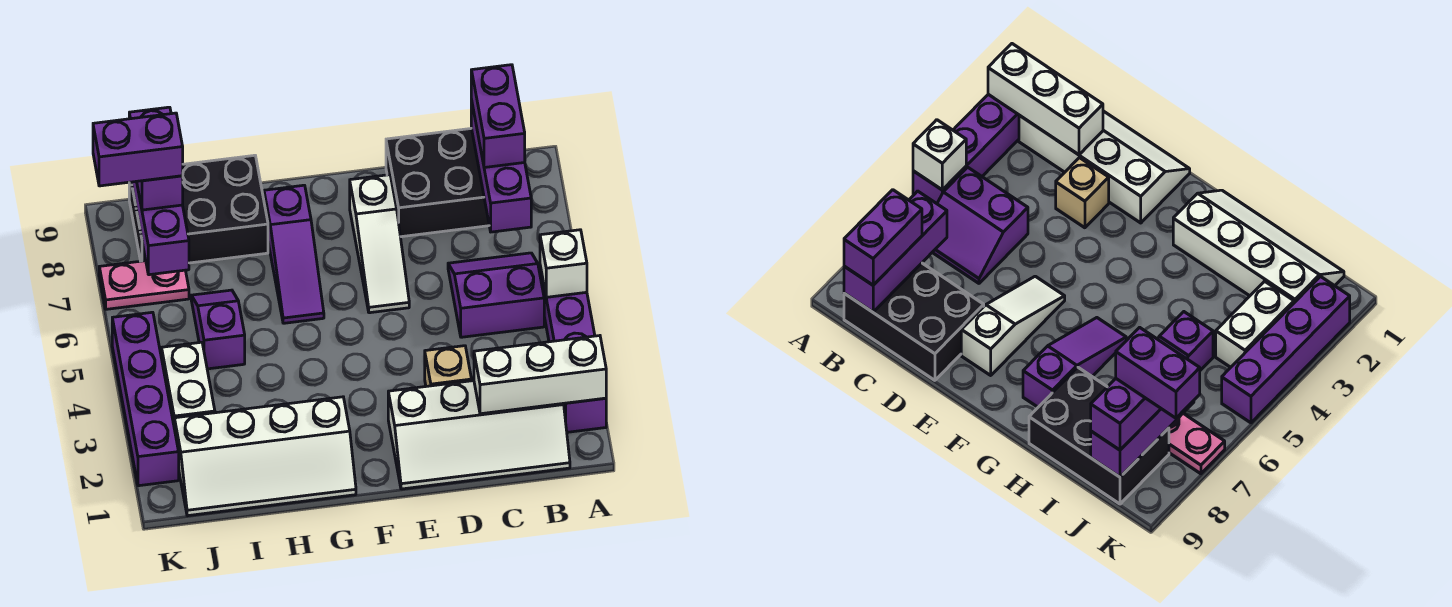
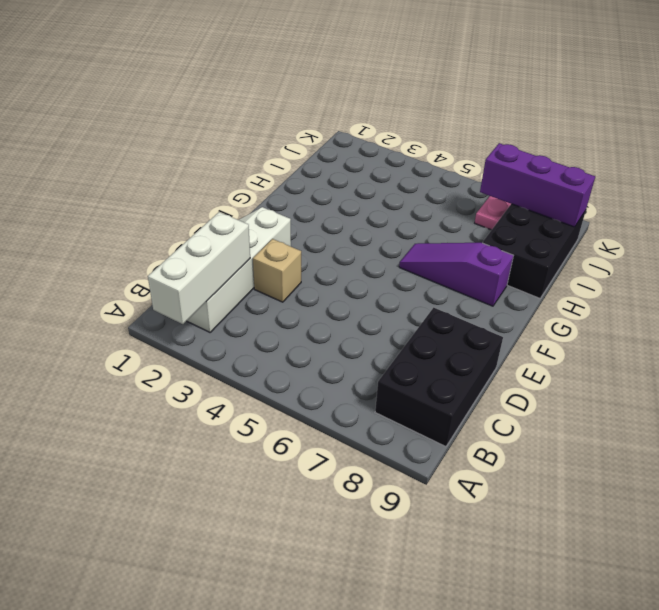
none -> purple brick A2:A5 level 1
none -> purple slope B5:C6 level 1 top 5
none -> white slope E6:E8 level 1 top 8

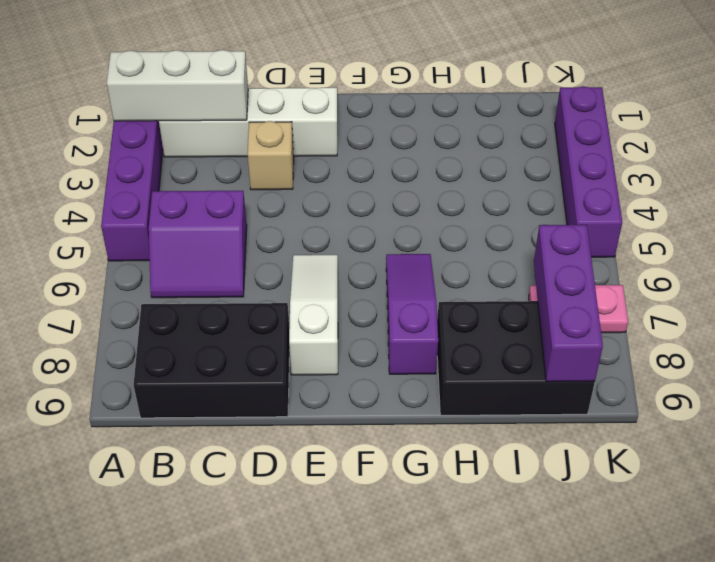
none -> white slope G1:J2 level 1 top 2
none -> purple slope I5:I6 level 1 top 5
none -> white brick J3:J4 level 1

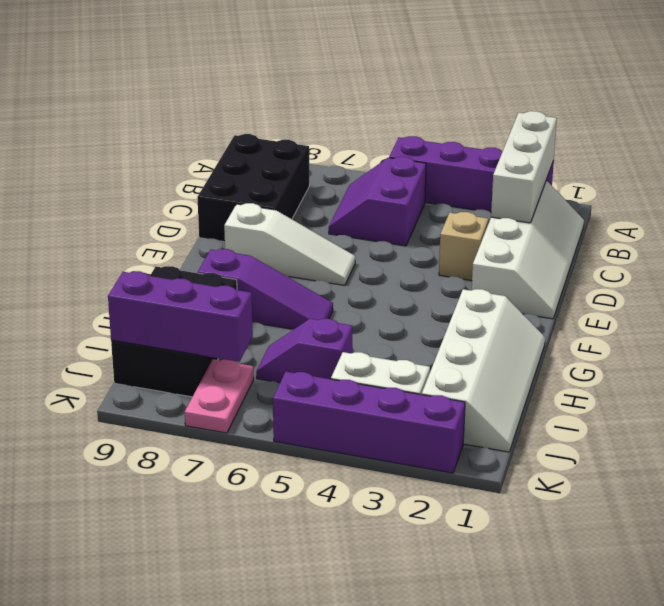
none -> white brick A5 level 2
none -> purple brick B7:B9 level 2
none -> purple brick B8:B9 level 3

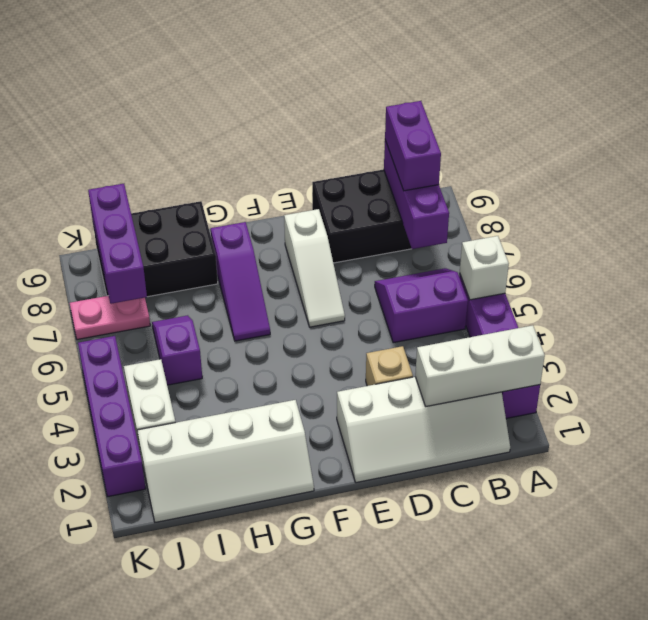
none -> purple brick J8:J9 level 3
none -> purple brick J8:K8 level 4

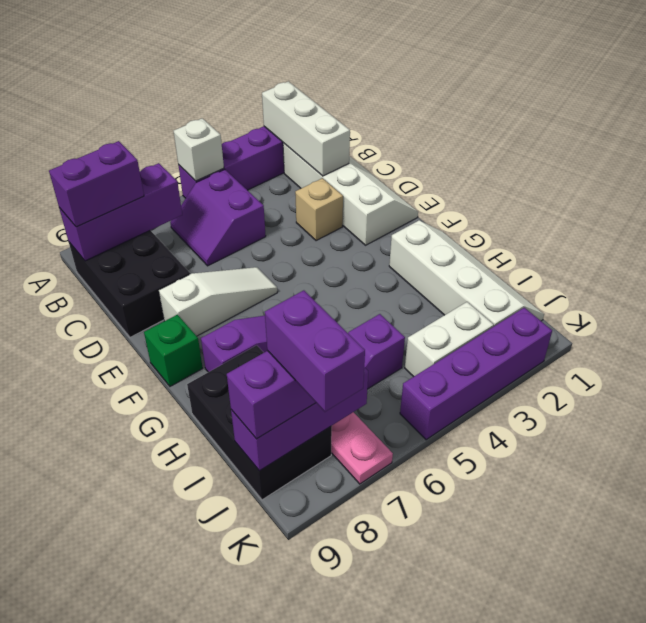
green brick F9 level 1 -> none

